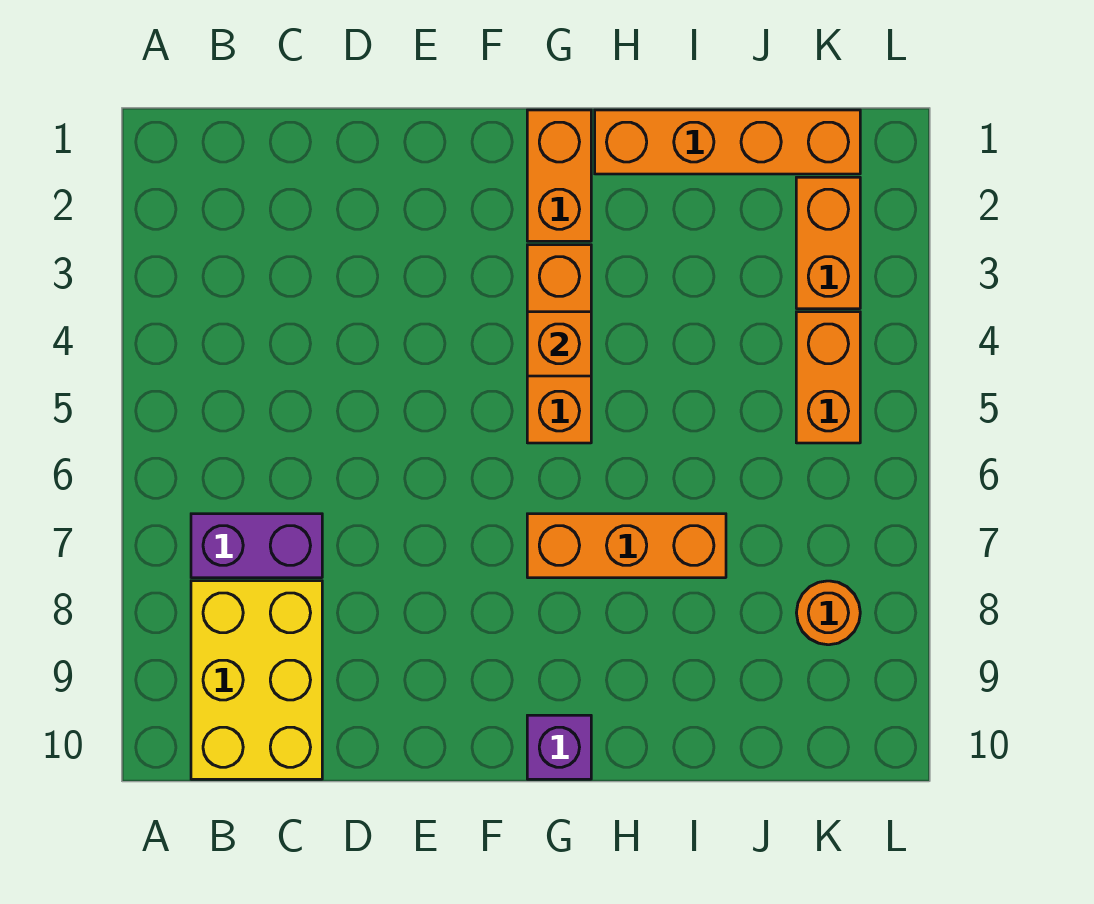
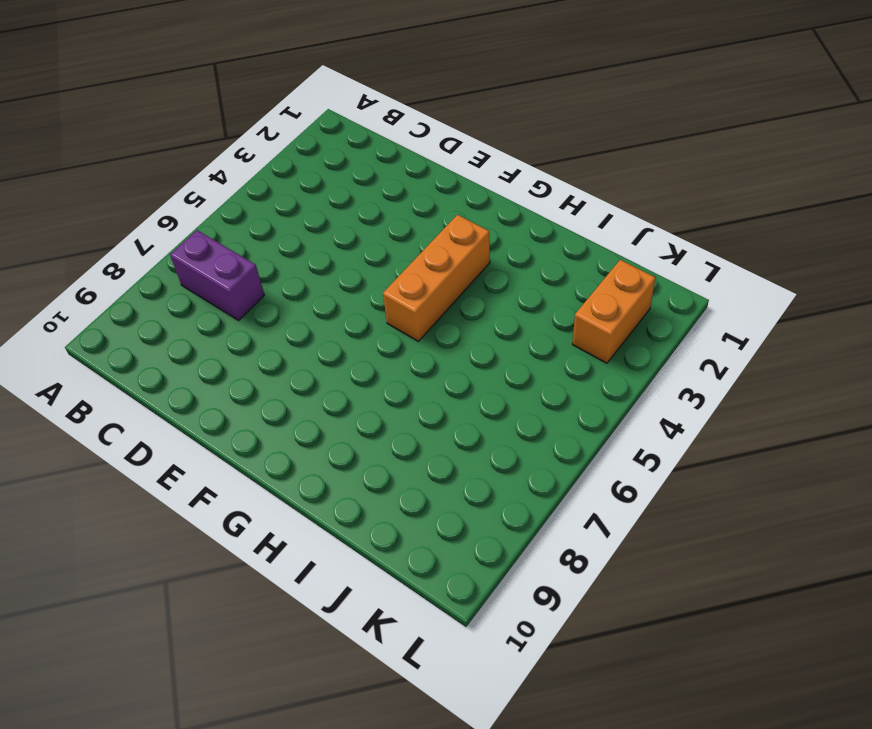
none -> yellow brick B8:C10 level 1
none -> orange brick G1:G2 level 1

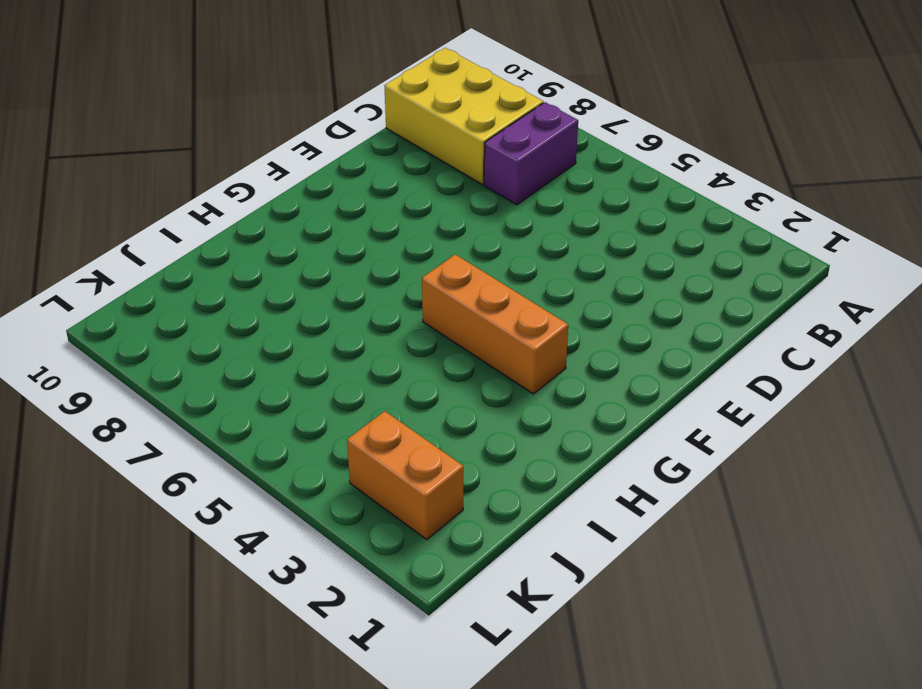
none -> orange brick G1:G2 level 1
none -> orange brick G7:I7 level 1

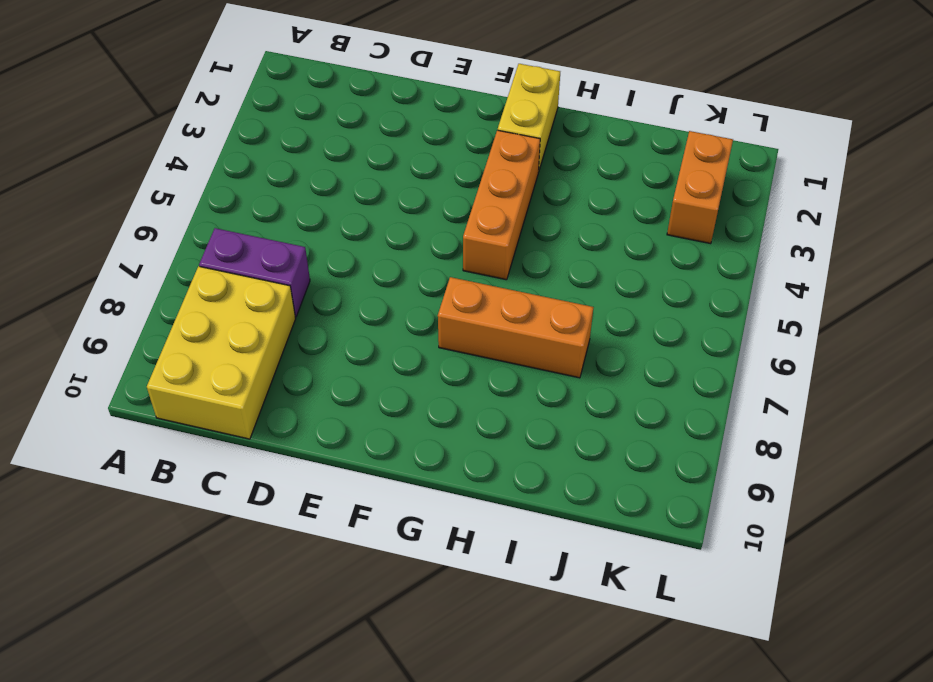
yellow brick G1:G2 level 1 -> orange brick G1:G2 level 1
none -> purple brick G10 level 1
none -> orange brick H1:K1 level 1

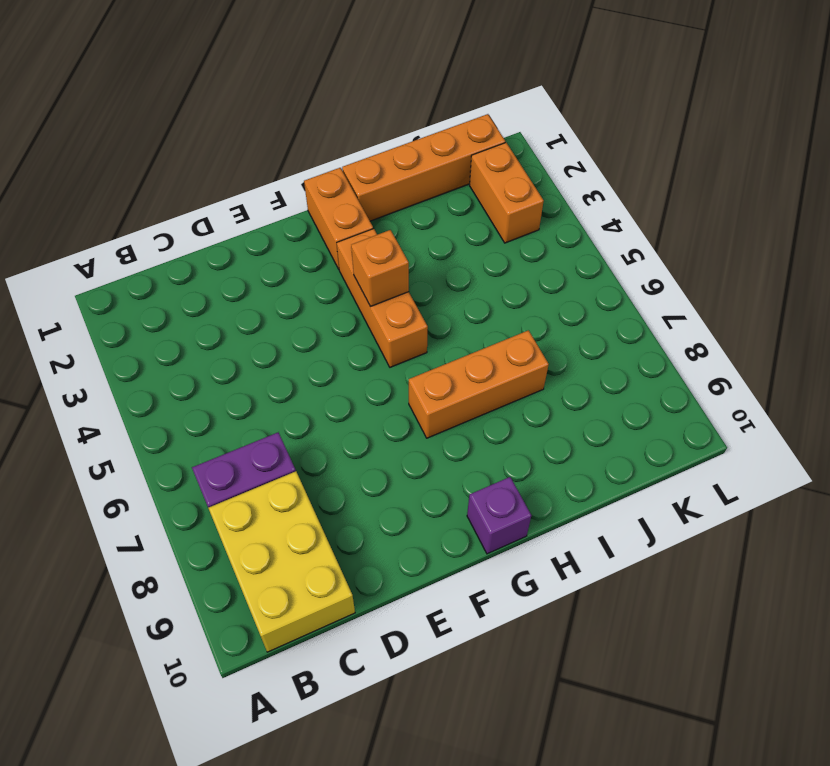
none -> orange brick K4:K5 level 1
none -> orange round brick K8 level 1

